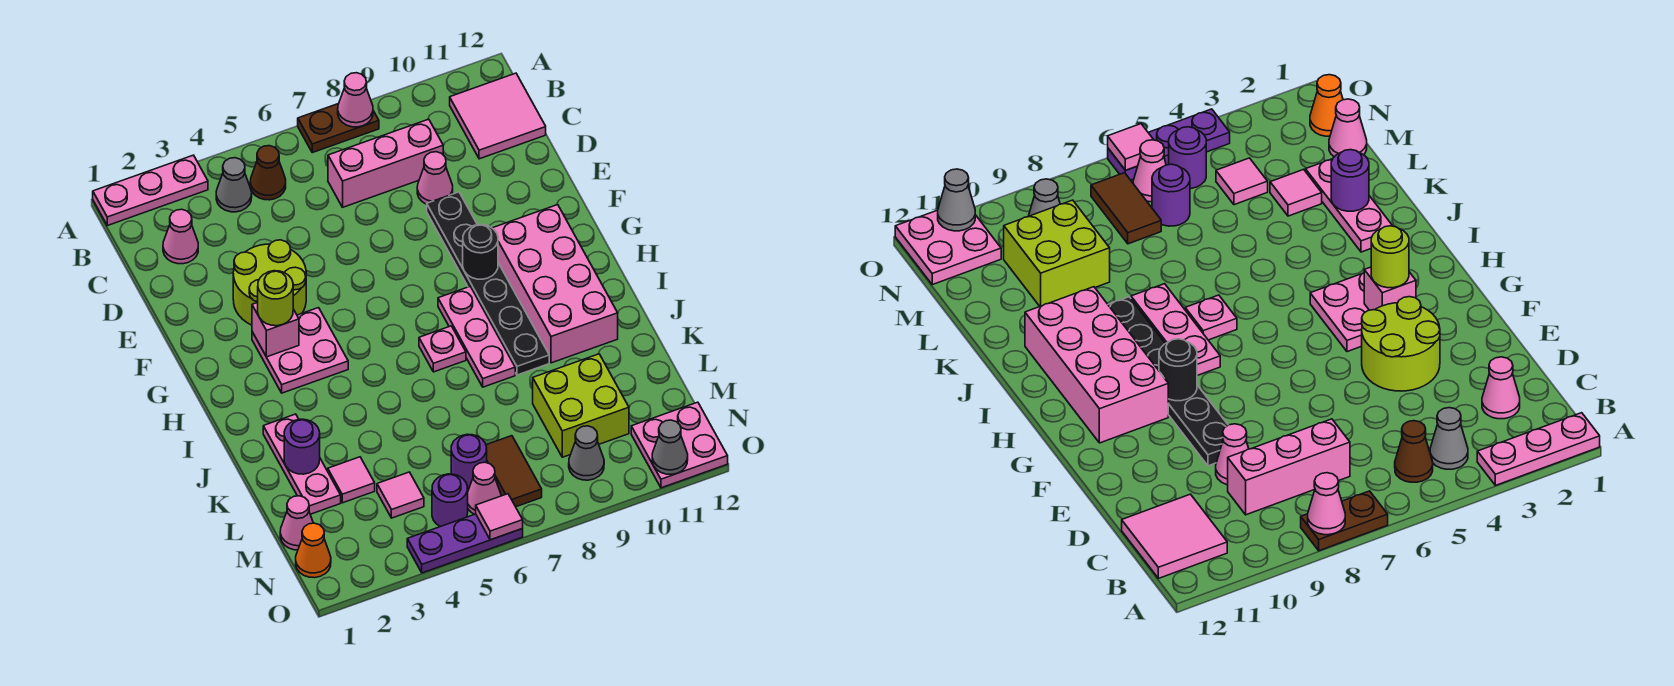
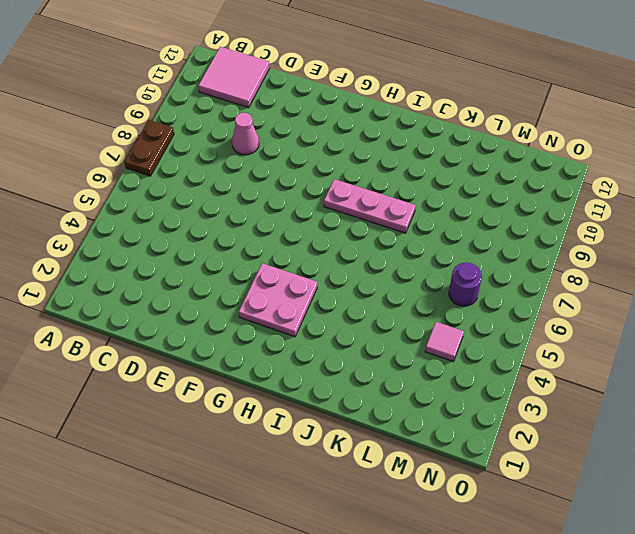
none -> pink plate A1:A3 level 1
none -> grey cone B4 level 1
none -> brown cone B5 level 1
none -> pink cone C2 level 1

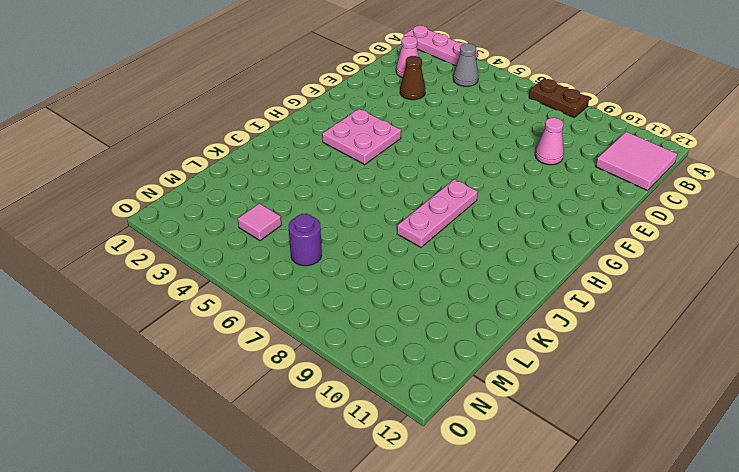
brown cone D3 level 1 -> brown cone B5 level 1
none -> pink brick C7:C9 level 1
none -> lime round brick E3:F4 level 1
none -> black plate E9:J9 level 1
none -> pink brick G10:J11 level 1

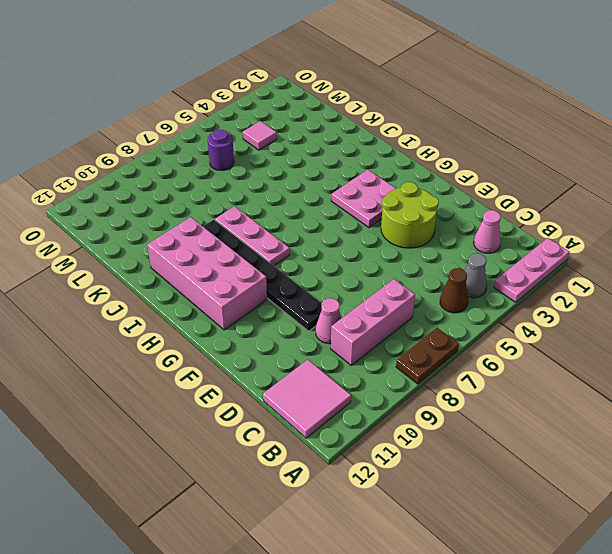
none -> pink plate I7 level 1
none -> pink plate J2:L2 level 1
none -> pink tile L3 level 1
none -> lime brick L9:M10 level 1

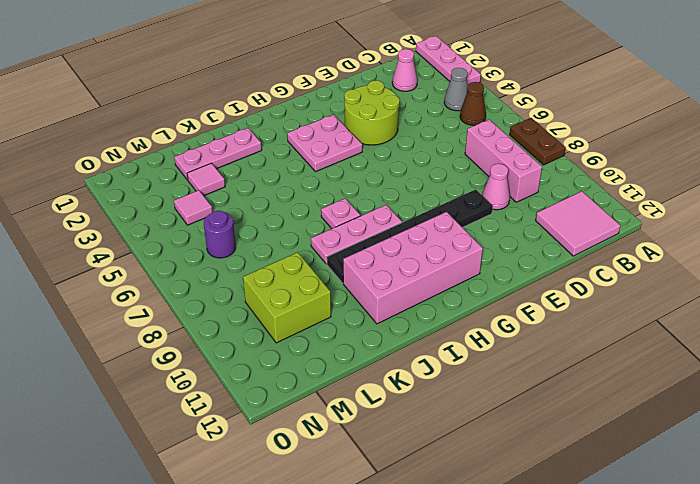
none -> pink cone M1 level 1
none -> brown tile M7:N7 level 1
none -> orange cone N1 level 1
none -> purple round brick N5 level 1

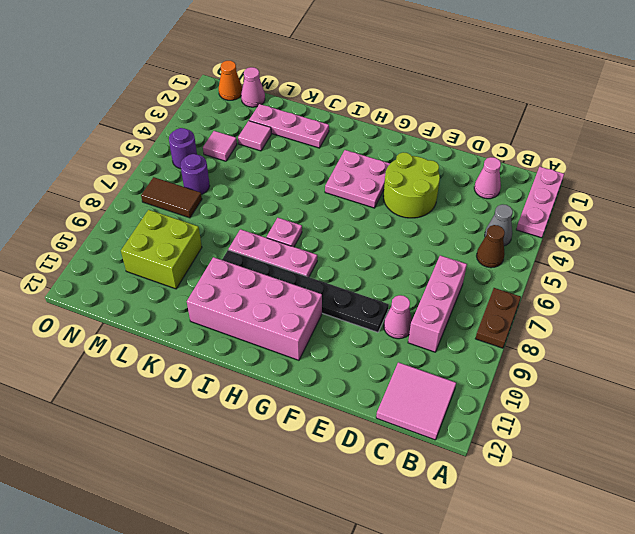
none -> pink cone N6 level 1
none -> grey cone N9 level 1
none -> pink plate N11:O12 level 1
none -> purple plate O4:O6 level 1

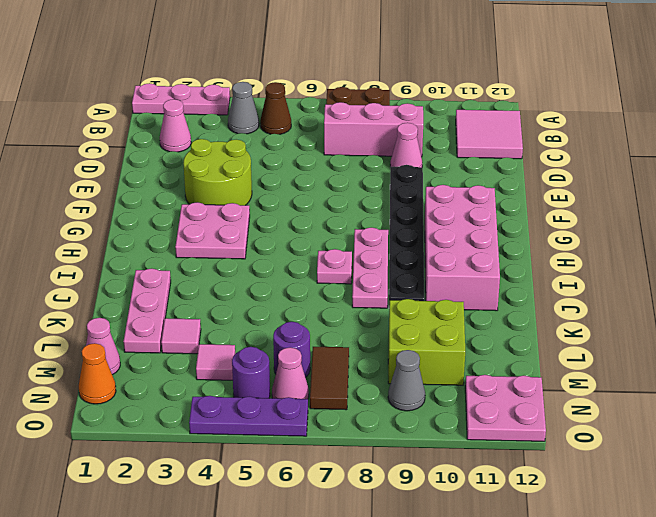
none -> pink cone A8 level 2
none -> pink brick G3 level 2
none -> black round brick G9 level 2
none -> purple round brick K2 level 2

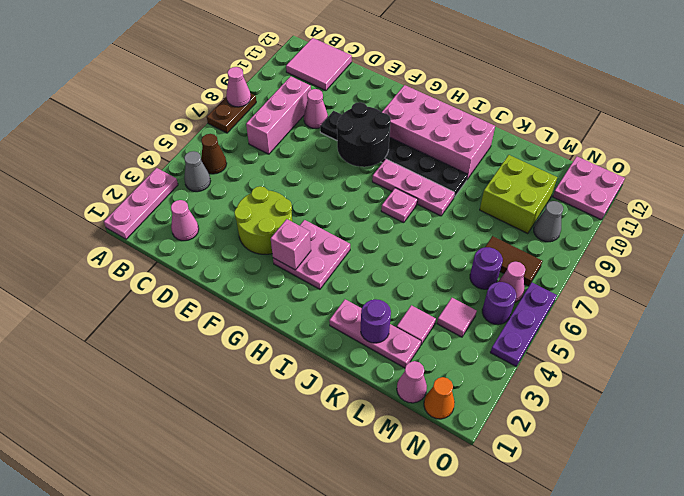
black round brick F8:G9 level 2 -> black round brick G9 level 2
none -> pink tile O6 level 2
none -> grey cone O11 level 2
none -> lime round brick G3 level 3

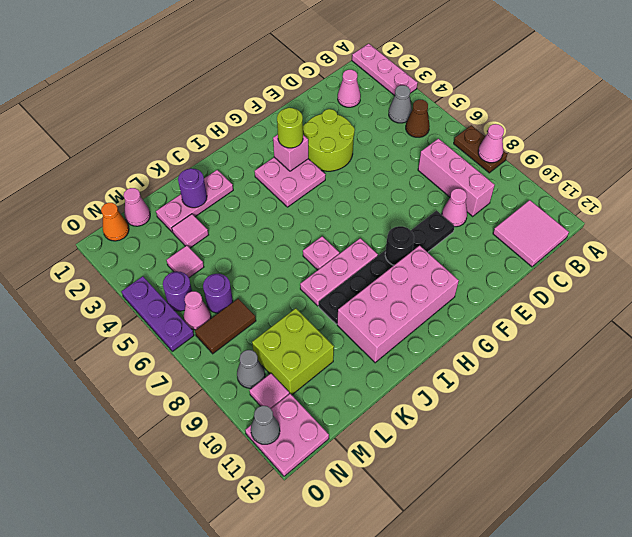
pink tile N10 level 1 -> pink tile O6 level 2

